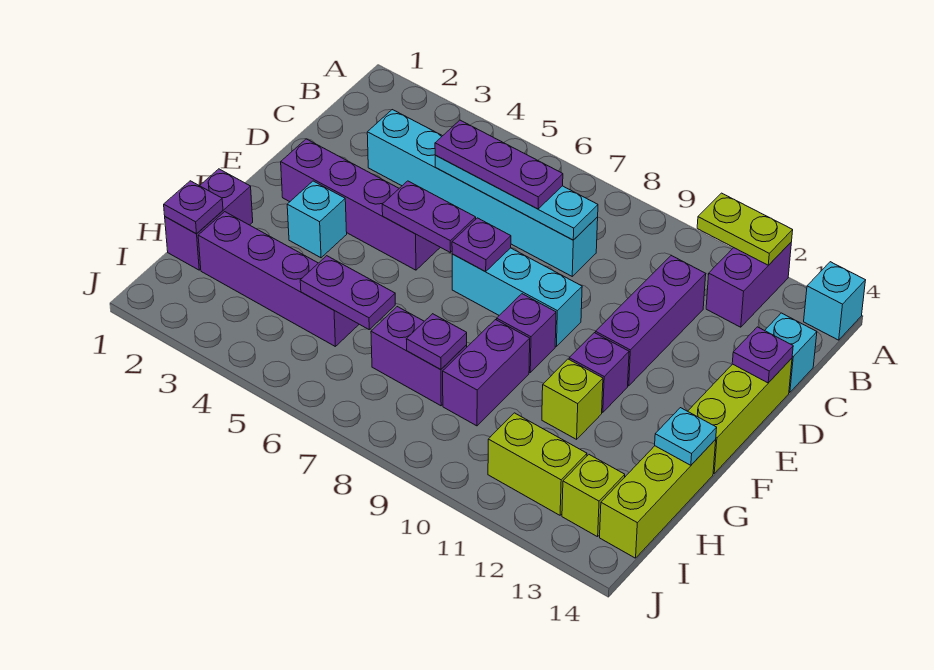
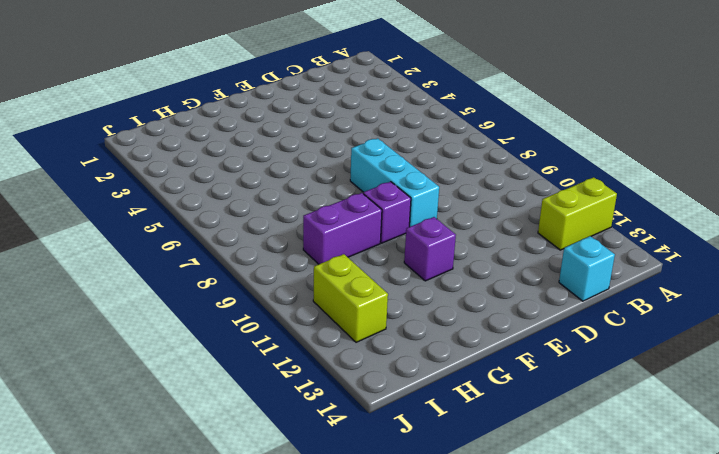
lime brick A12:B12 level 1 -> purple brick A12:B12 level 1
none -> cyan brick A14 level 1
none -> cyan brick C3:C8 level 1
none -> purple brick C11:E11 level 1

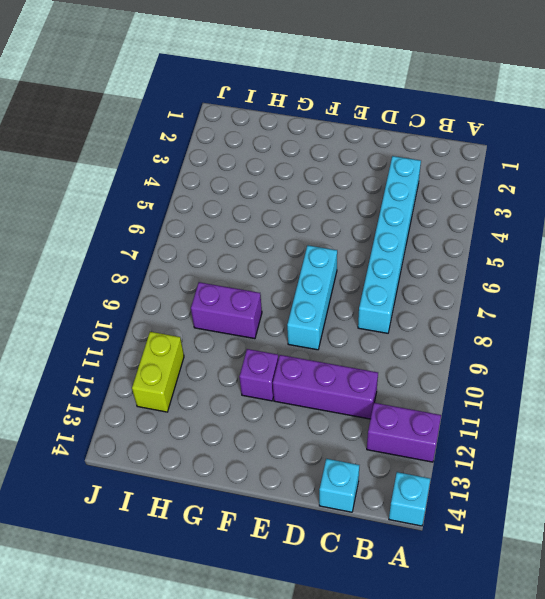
none -> lime brick D14:F14 level 1
none -> purple brick E2:E5 level 1
none -> cyan brick F3 level 1

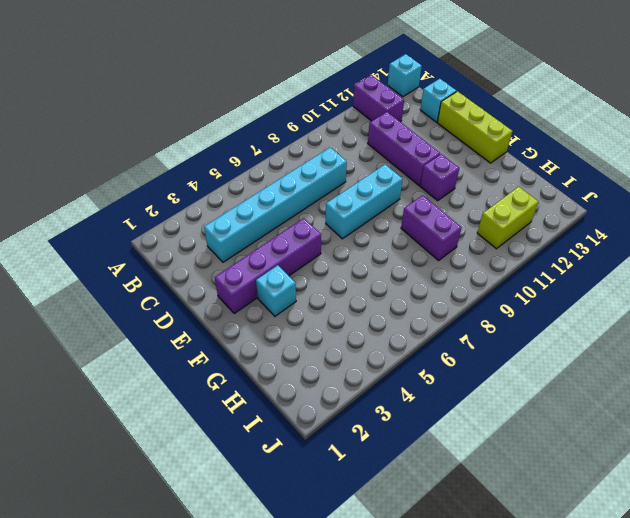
none -> purple brick F9 level 1
none -> purple brick G1:H1 level 1
none -> lime brick G11 level 1

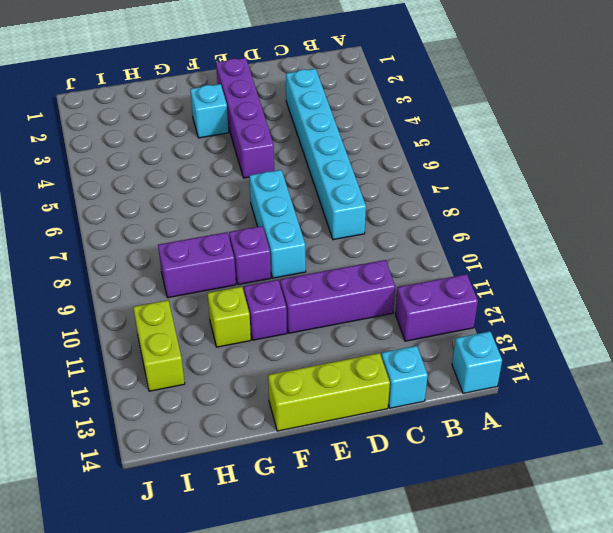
none -> purple brick G1:H1 level 1
none -> lime brick G14:I14 level 1
none -> purple brick H2:H5 level 1

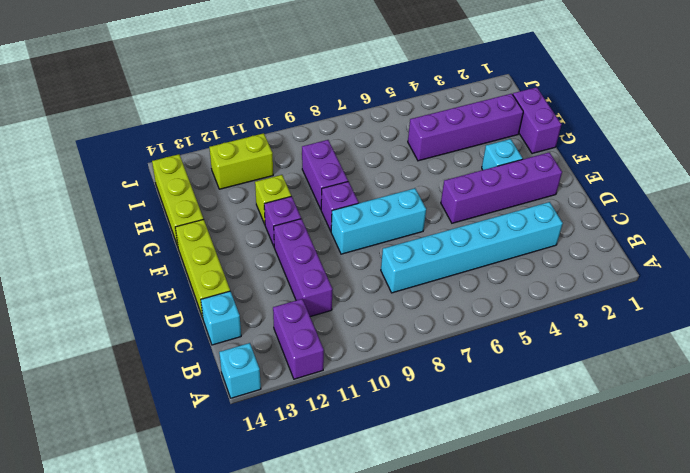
none -> purple brick H7:H8 level 1
none -> lime brick I13 level 1
none -> lime plate A11:A12 level 2

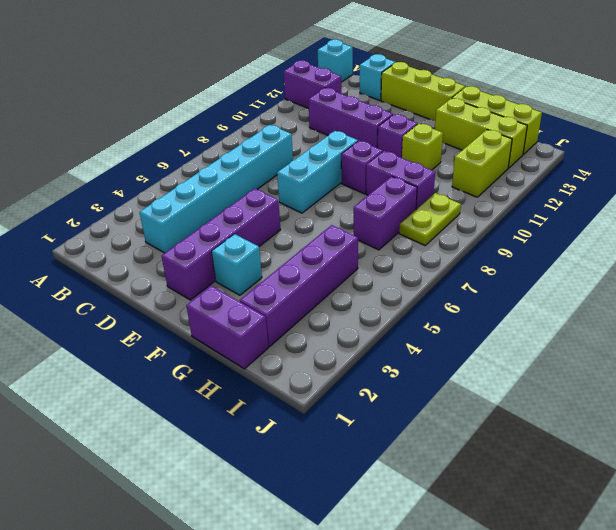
lime brick G13:I13 level 1 -> lime brick I13 level 1
lime plate I8:I9 level 1 -> lime plate A11:A12 level 2
none -> cyan plate C5:C8 level 2
none -> purple plate D14 level 2
none -> purple plate E5:E6 level 2

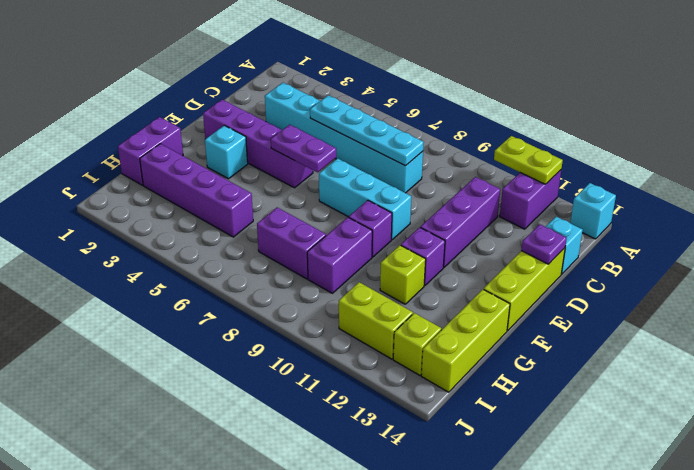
none -> purple plate E7 level 2
none -> cyan plate G14 level 2
none -> purple plate H1 level 2

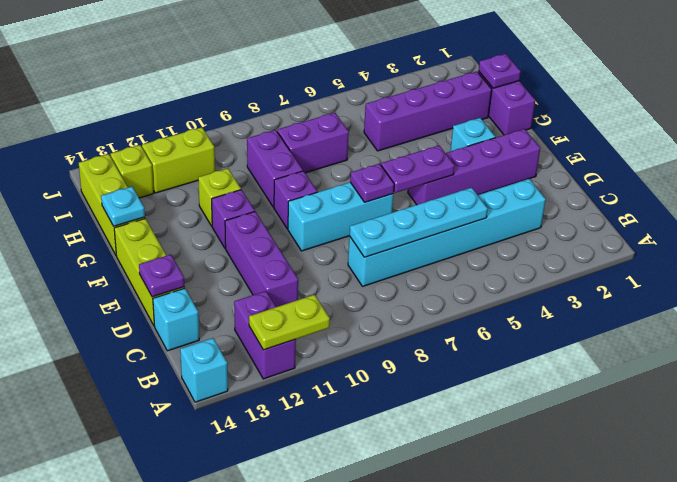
none -> purple plate H5:H6 level 2
none -> purple plate H8 level 2
none -> purple plate C5:C7 level 3

